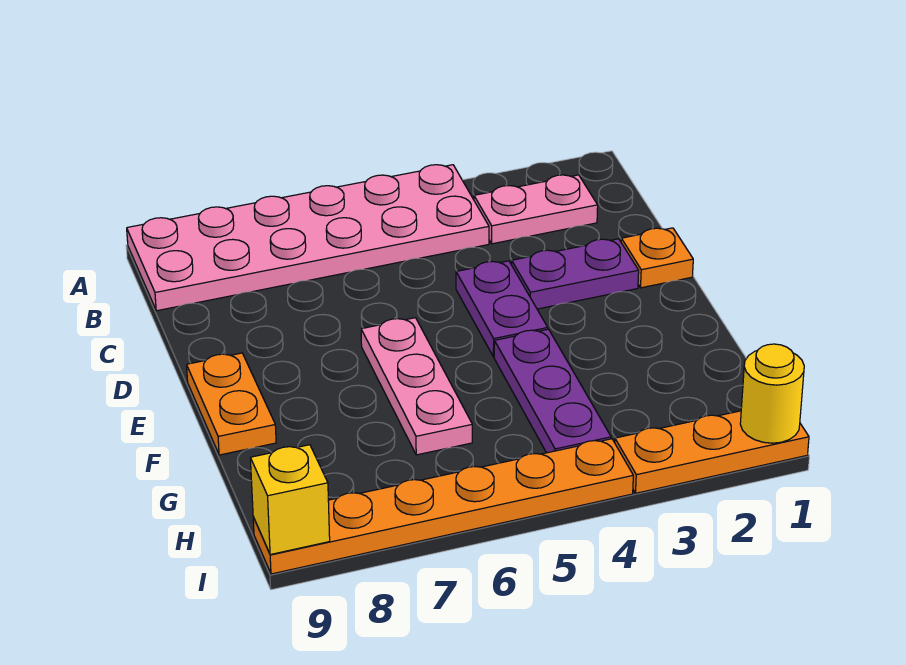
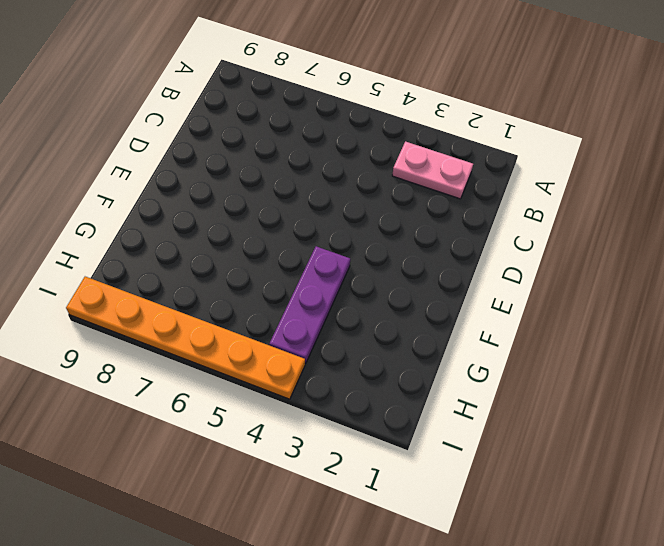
none -> pink plate A4:B9 level 1
none -> orange plate D1 level 1
none -> purple plate D2:D3 level 1

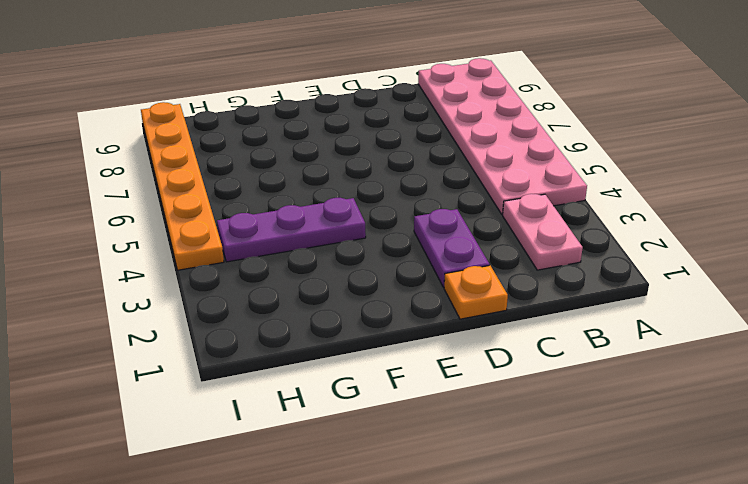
none -> purple plate D4:E4 level 1
none -> pink plate E6:G6 level 1
none -> orange plate E9:F9 level 1

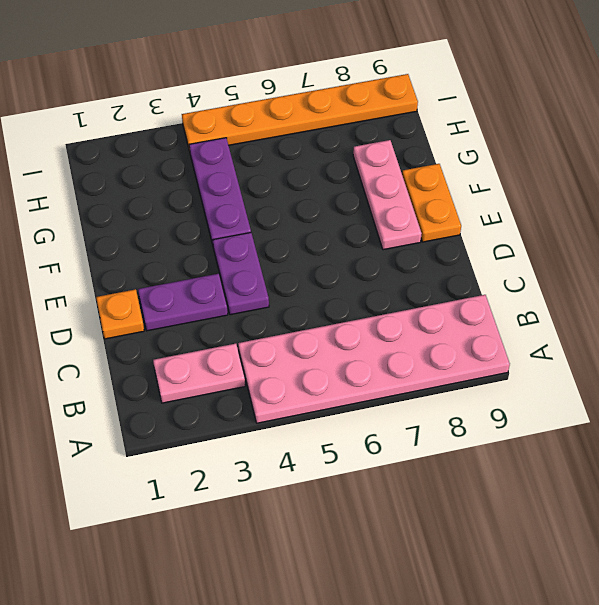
pink plate E8:G8 level 1 -> pink plate E6:G6 level 1
none -> orange plate I1:I3 level 1
none -> yellow round brick I1 level 2
none -> yellow brick I9 level 2

